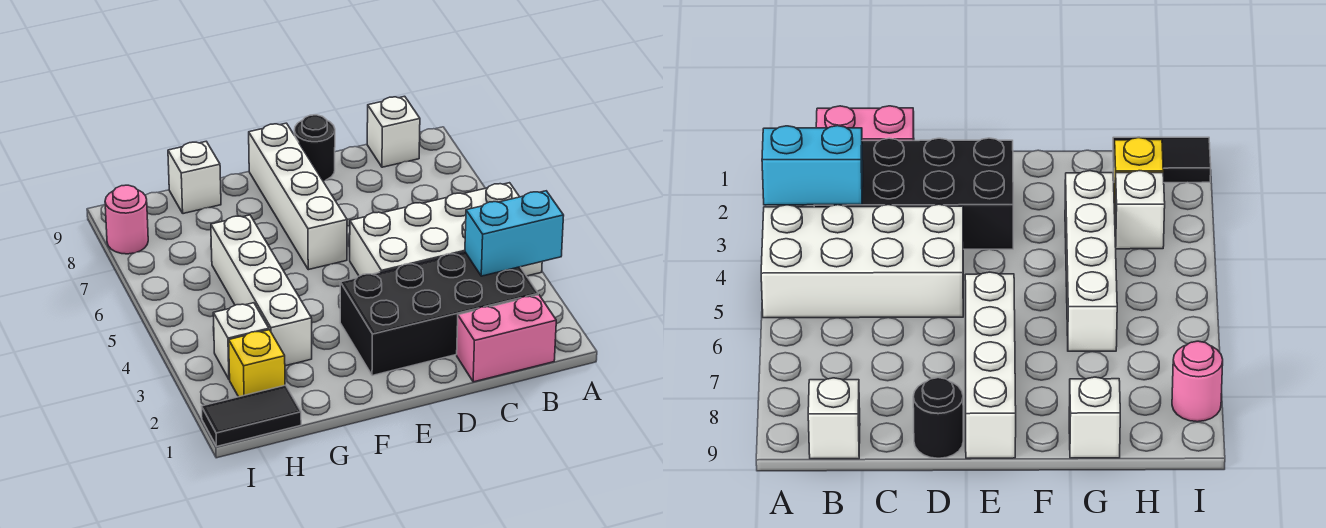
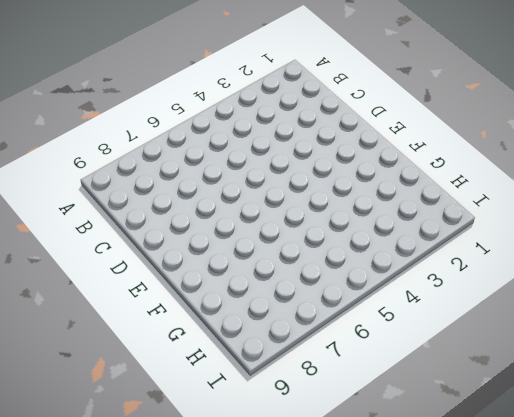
none -> white brick A4:D5 level 1
none -> pink brick B1:C1 level 1
none -> black brick B2:E3 level 1

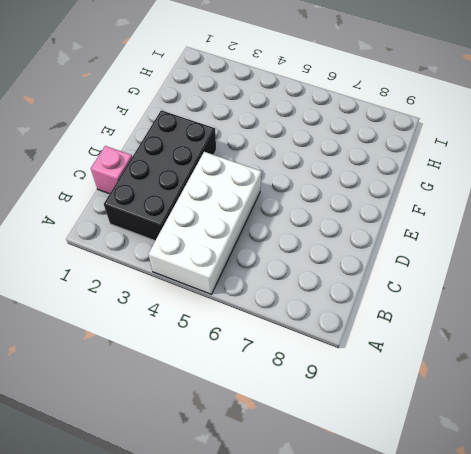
pink brick C1 level 1 -> pink brick B1:C1 level 1
none -> white brick B9 level 1
none -> black round brick D9 level 1
none -> white brick E6:E9 level 1

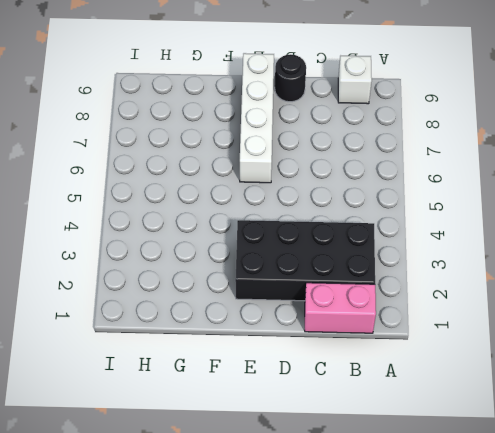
none -> white brick A4:D5 level 1
none -> white brick G3:G6 level 1
none -> white brick G9 level 1

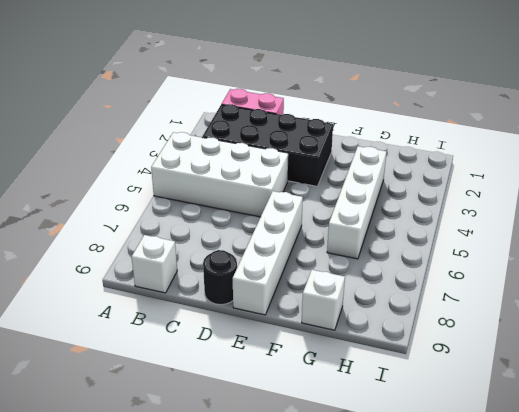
none -> black tile H1:I1 level 1
none -> yellow brick H2 level 1
none -> white brick H3 level 1

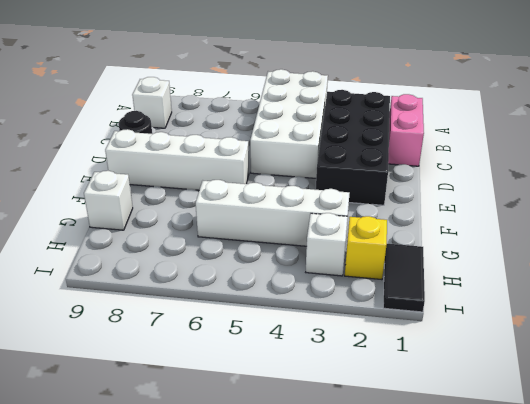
none -> pink round brick I8 level 1
none -> cyan brick A3:B3 level 2

